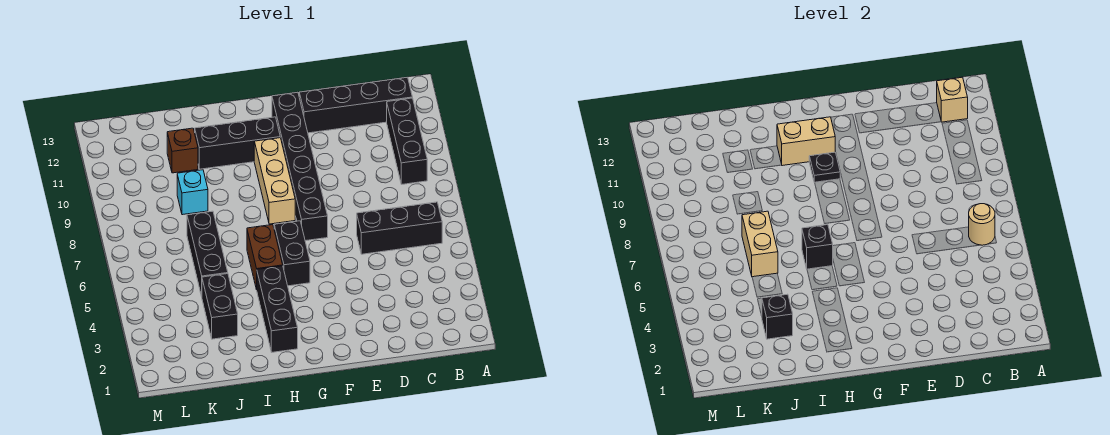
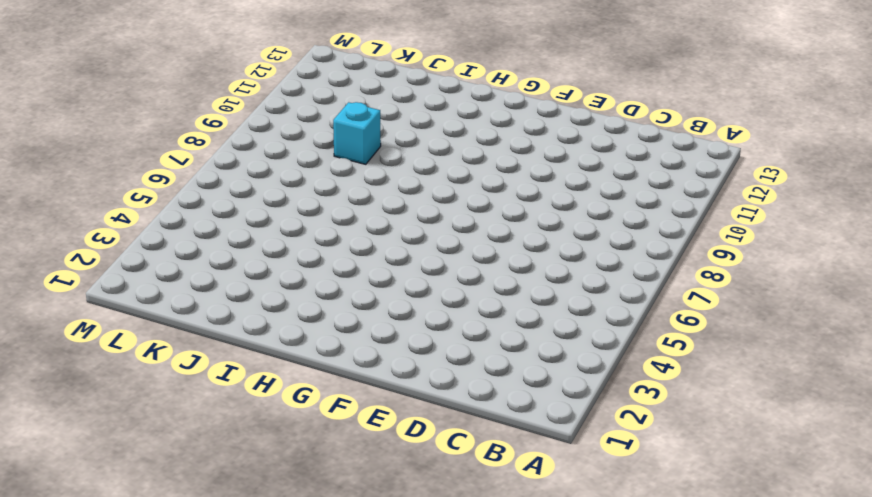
none -> black brick B6:D6 level 1
none -> black brick B9:B11 level 1
none -> black brick B12:E12 level 1

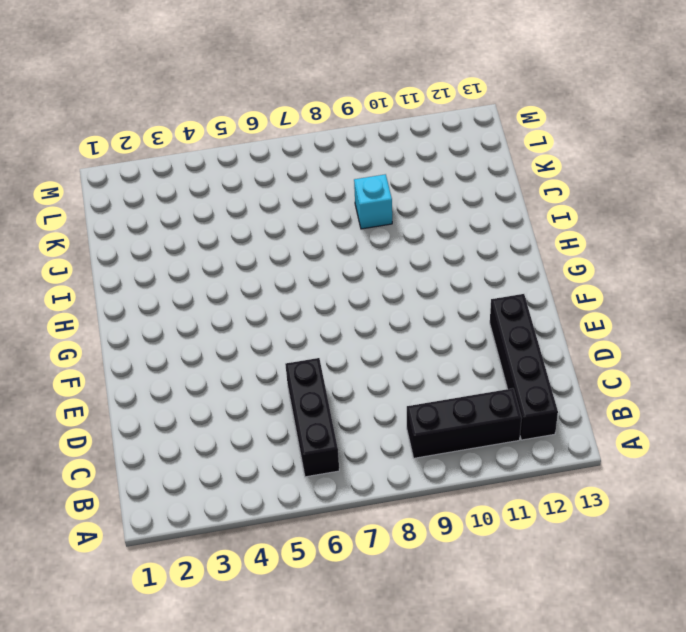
none -> black brick F7:F12 level 1
none -> black brick G5:G6 level 1
none -> tan brick G8:G10 level 1

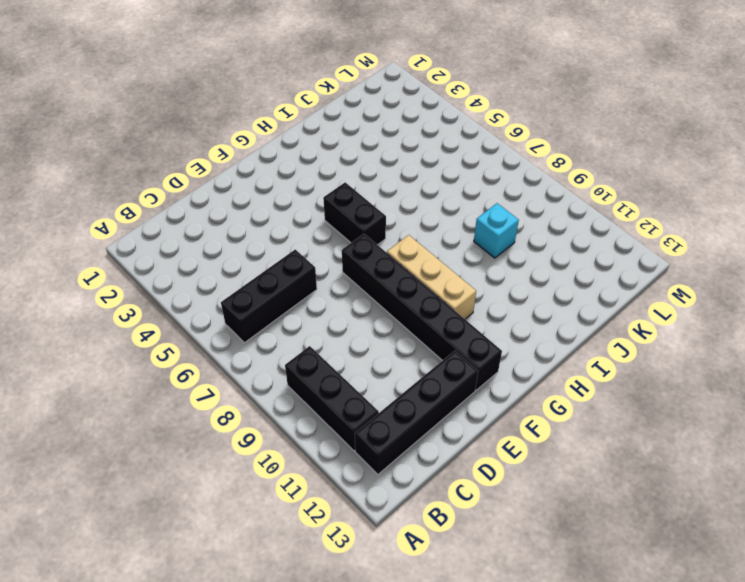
none -> black brick G11:I11 level 1
none -> black brick H2:H4 level 1
none -> brown brick H5:H6 level 1

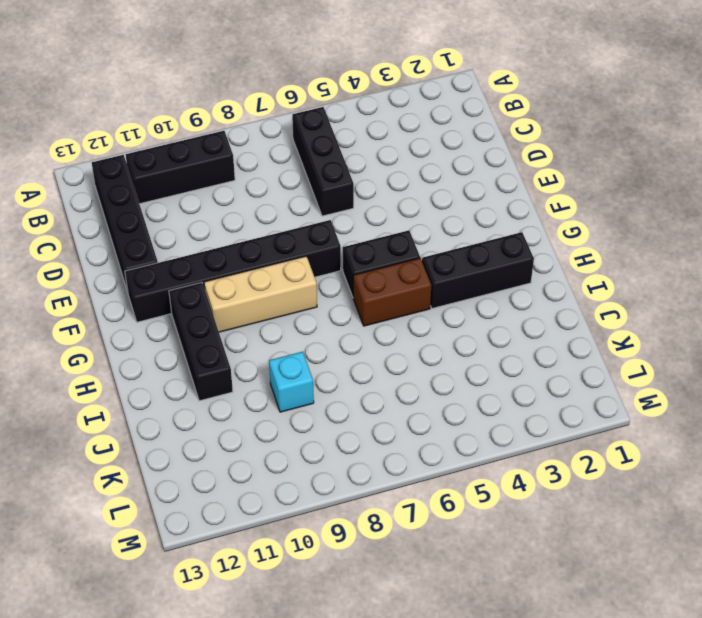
none -> black brick J3:J4 level 1
none -> black brick J5:J7 level 1
none -> brown brick J11 level 1

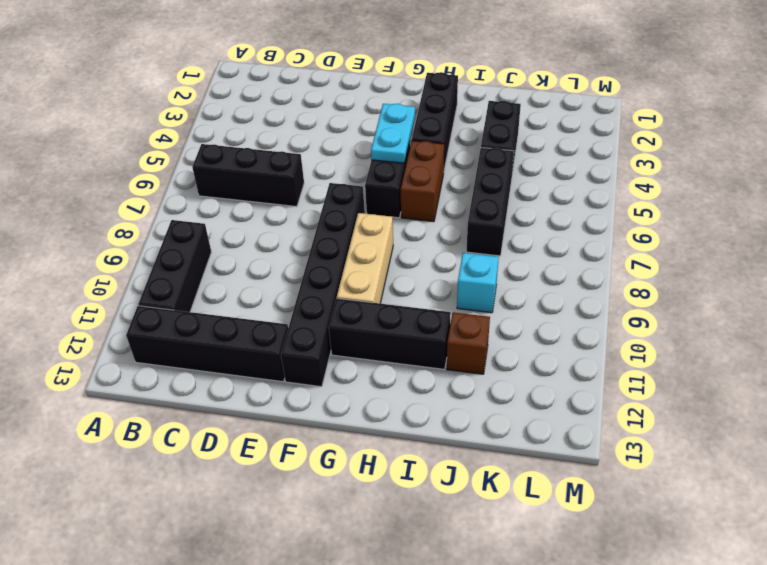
cyan plate G4:G5 level 2 -> none
none -> tan round brick B6 level 2
none -> tan brick B12 level 2
none -> black plate G10 level 2

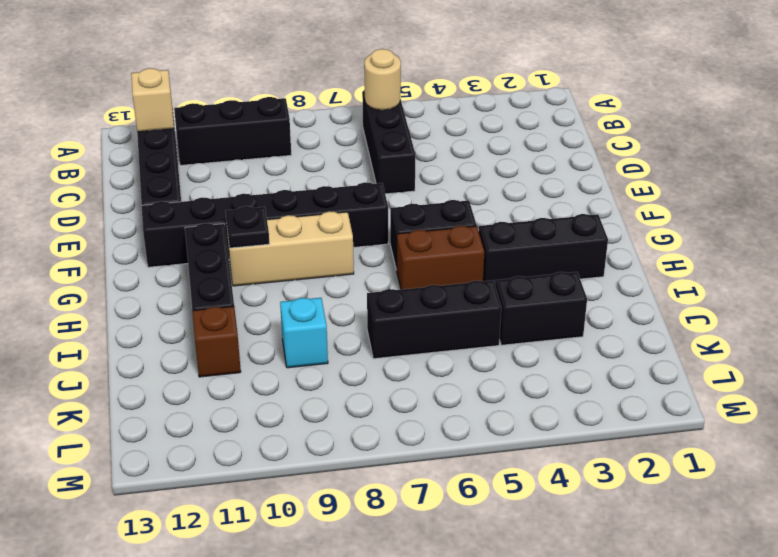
none -> tan brick G11:H11 level 2
none -> black brick H6 level 2
none -> black brick J3 level 2

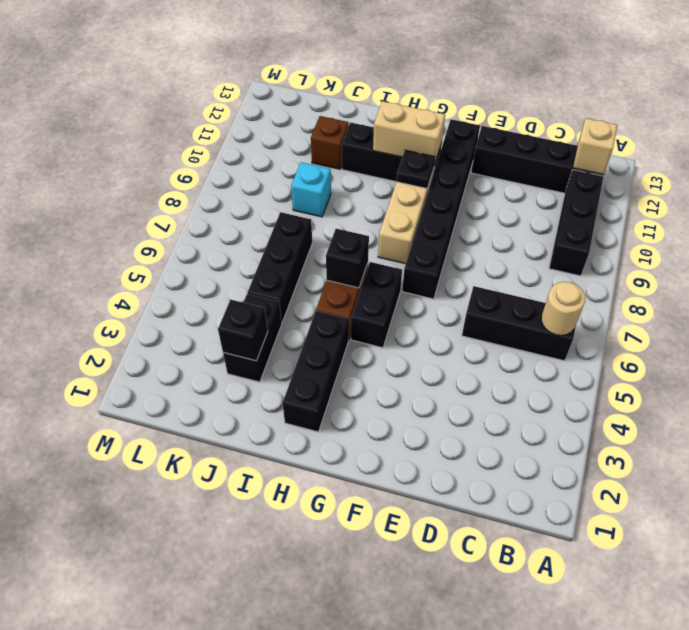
none -> tan brick J6:J7 level 2

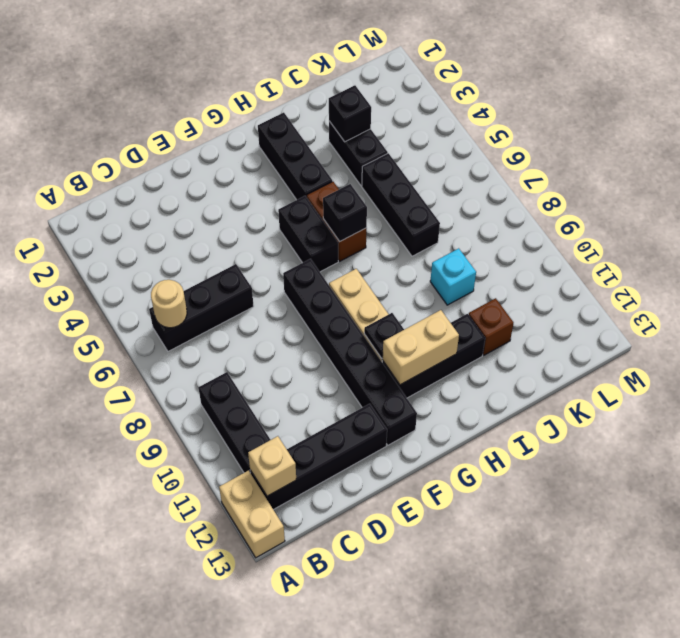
tan brick A12:A13 level 1 -> tan brick J6:J7 level 2

